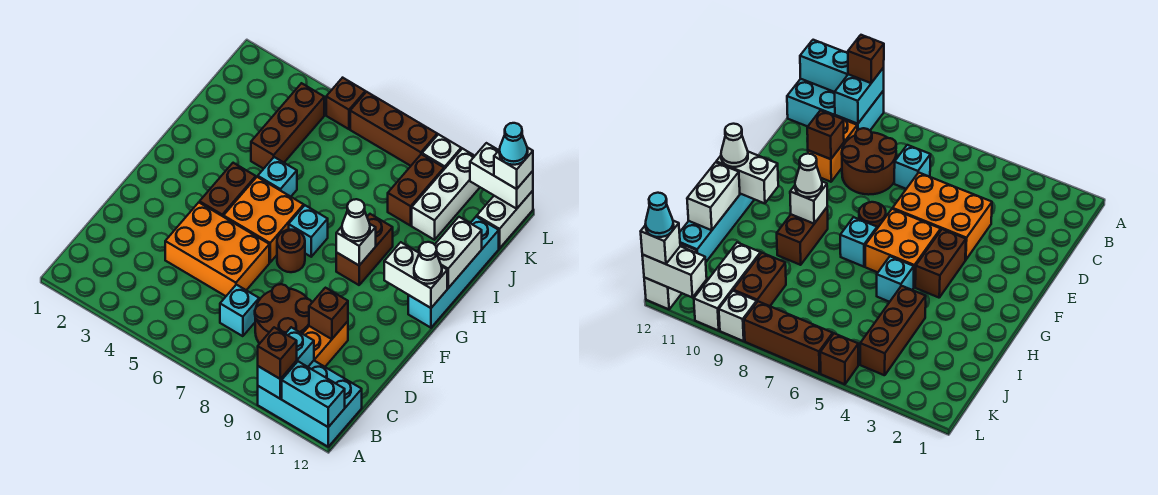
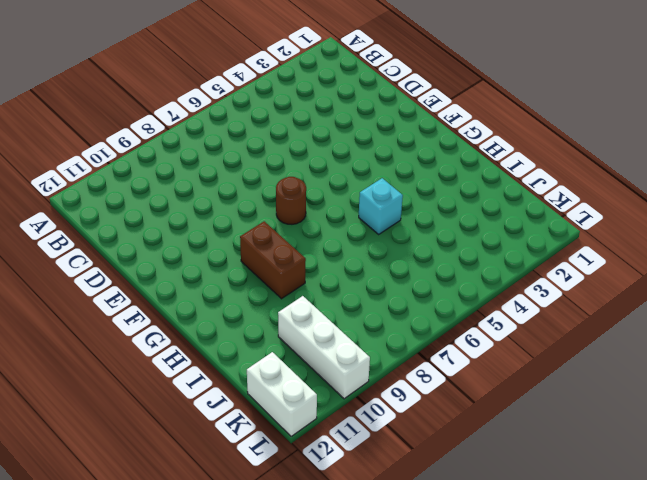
none -> cyan brick A10:B12 level 1
none -> cyan brick C7 level 1
none -> brown round brick C8:D9 level 1
none -> orange brick C10:D10 level 1

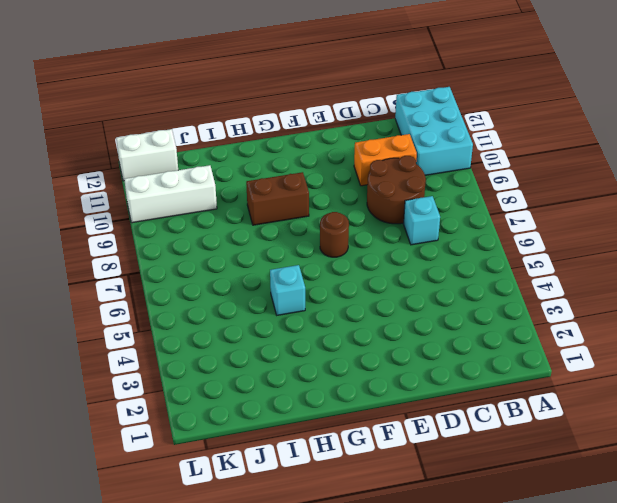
none -> orange brick D4:E6 level 1
none -> brown brick F4:G4 level 1
none -> orange brick F5:G6 level 1
none -> cyan brick G7 level 1

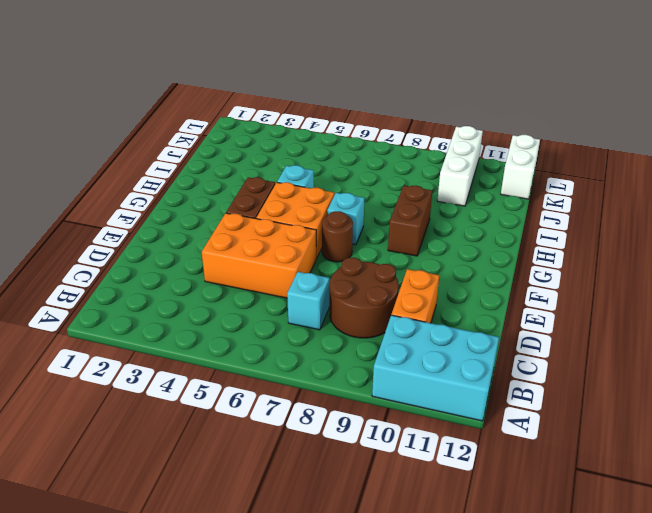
none -> cyan brick G12:J12 level 1
none -> brown brick I4:K4 level 1
none -> brown brick J9:K9 level 1
none -> brown brick L5 level 1

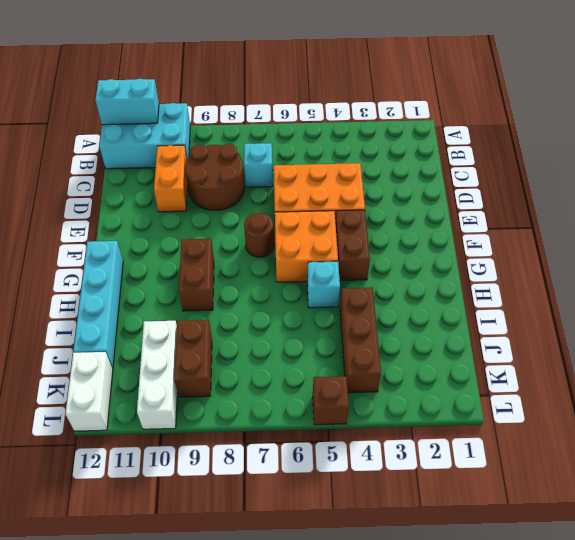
none -> cyan brick G7 level 1
none -> brown brick L6:L8 level 1
none -> white brick L9 level 1
none -> cyan brick A10:B10 level 2

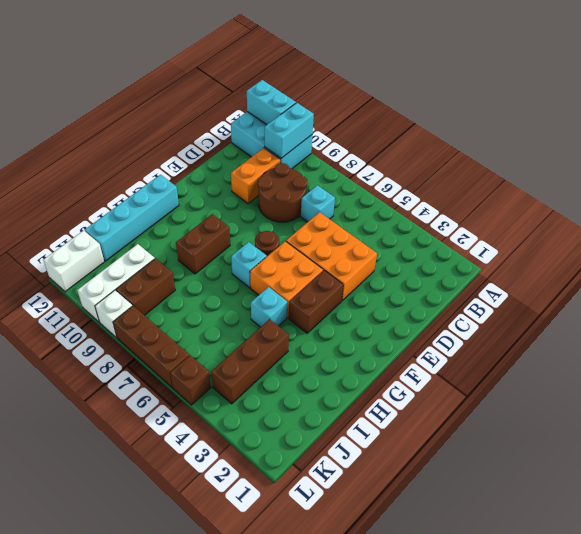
none -> brown brick D10 level 2
none -> white brick G9 level 2
none -> white brick G11:G12 level 2
none -> white brick H12:I12 level 2

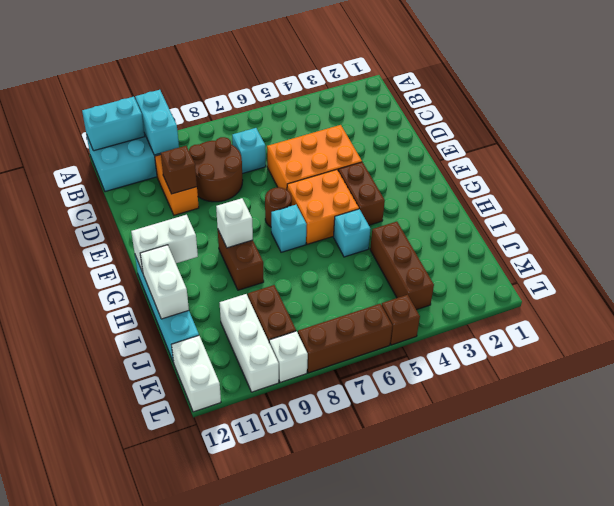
none -> white brick L11:L12 level 2
none -> brown brick A10 level 3
none -> white cone G9 level 3
none -> white cone G12 level 3

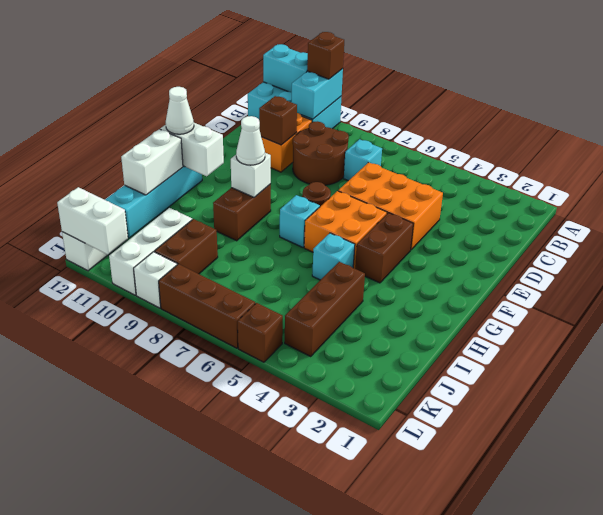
none -> white brick L12 level 3
none -> cyan cone L12 level 4

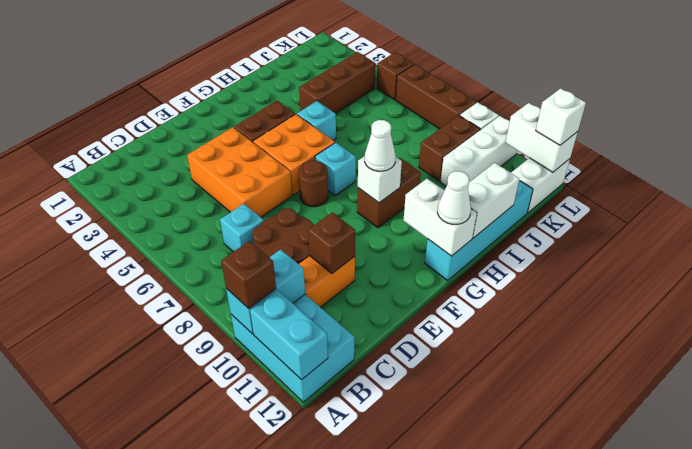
none -> cyan cone L12 level 4

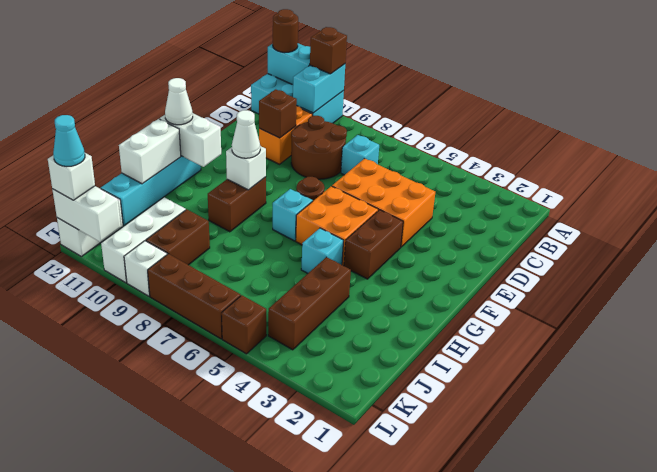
brown round brick A12 level 3 -> none

